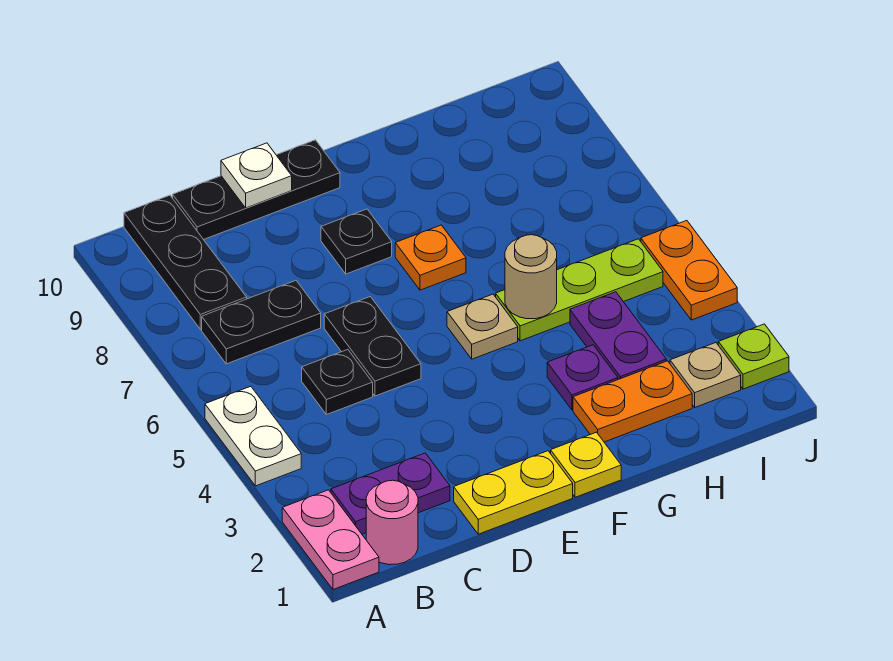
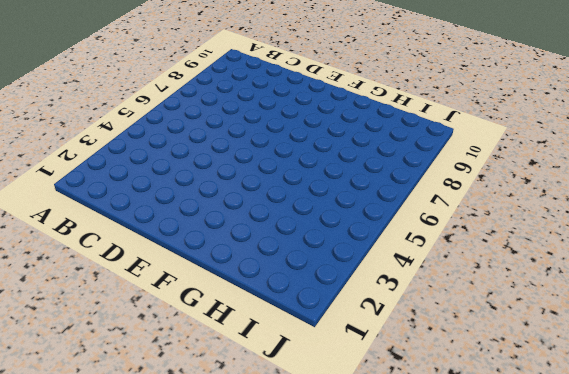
none -> pink plate A1:A2 level 1
none -> white plate A4:A5 level 1
none -> pink round brick B1 level 1

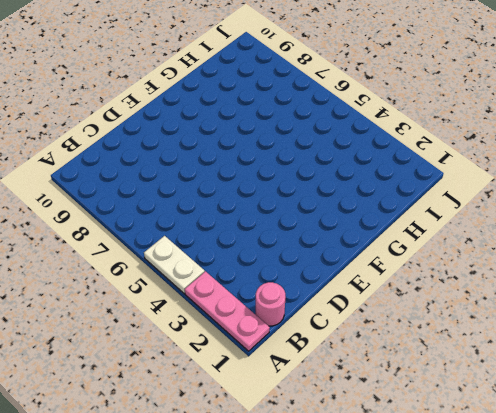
pink plate A1:A3 level 1 -> pink plate A1:A2 level 1
none -> purple plate B2:C2 level 1
none -> black plate B7:C7 level 1
none -> black plate B8:B10 level 1

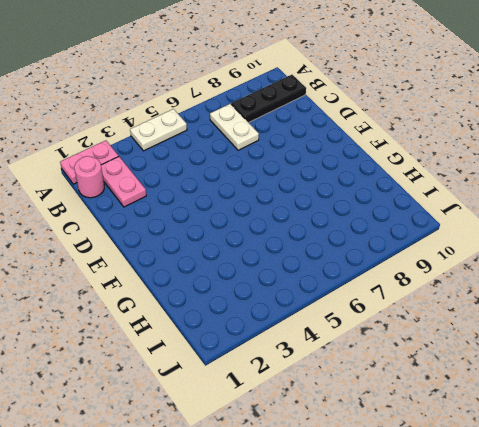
pink plate B2:C2 level 1 -> purple plate B2:C2 level 1
white plate B7:C7 level 1 -> black plate B7:C7 level 1
none -> black plate C5 level 1
none -> black plate C10:E10 level 1
none -> yellow plate D1:E1 level 1

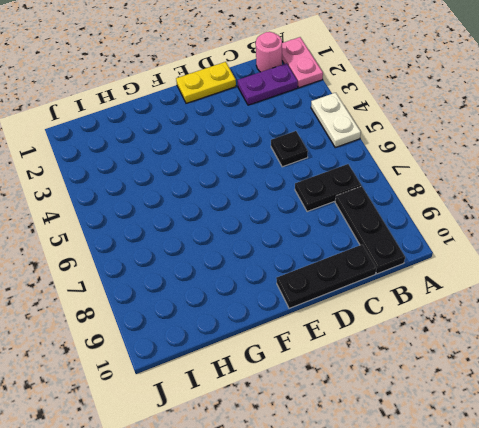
none -> black plate D5:D6 level 1
none -> black plate E8 level 1
none -> yellow plate F1 level 1

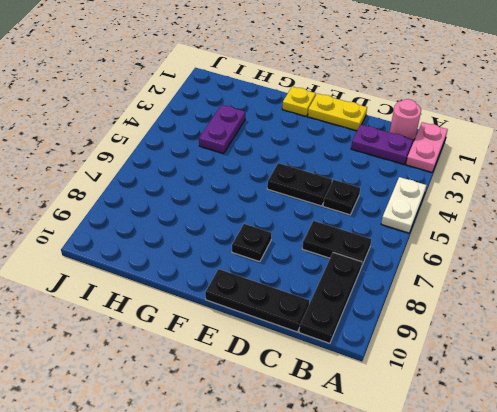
black plate D5:E5 level 1 -> black plate D5:D6 level 1
none -> tan plate F5 level 1
none -> orange plate F7 level 1
none -> orange plate G2:H2 level 1

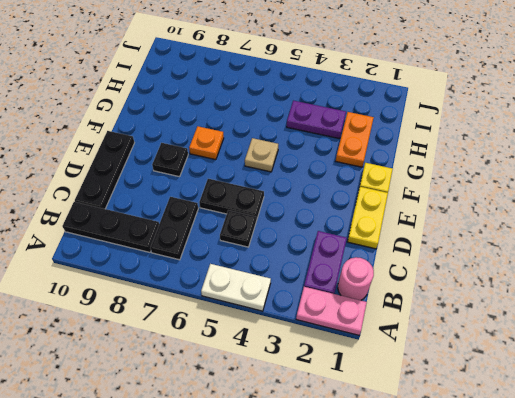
none -> purple plate G3 level 1
none -> lime plate G5:I5 level 1
none -> tan plate I2 level 1

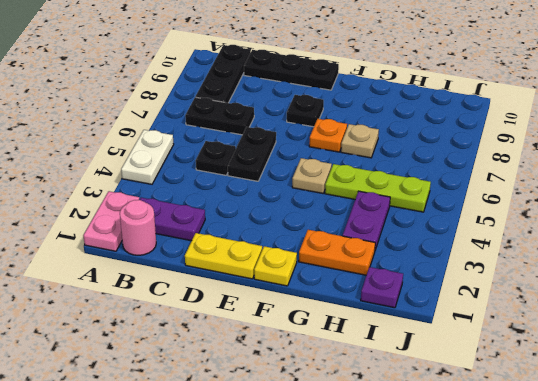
tan plate G7 level 1 -> tan plate I2 level 1
purple plate I1 level 1 -> purple plate G3 level 1
none -> lime plate J2 level 1
none -> orange plate J4:J5 level 1
none -> white plate D10 level 2

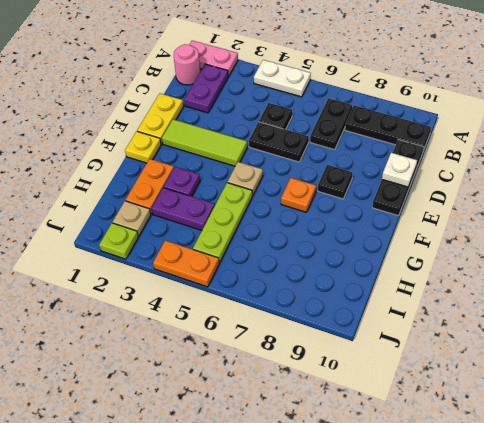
lime tile E2:E4 level 1 -> none
none -> tan round brick G5 level 2

